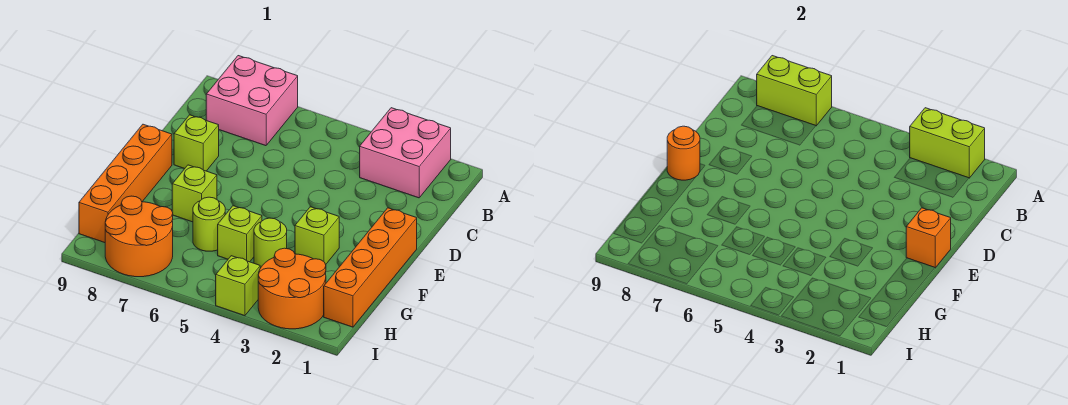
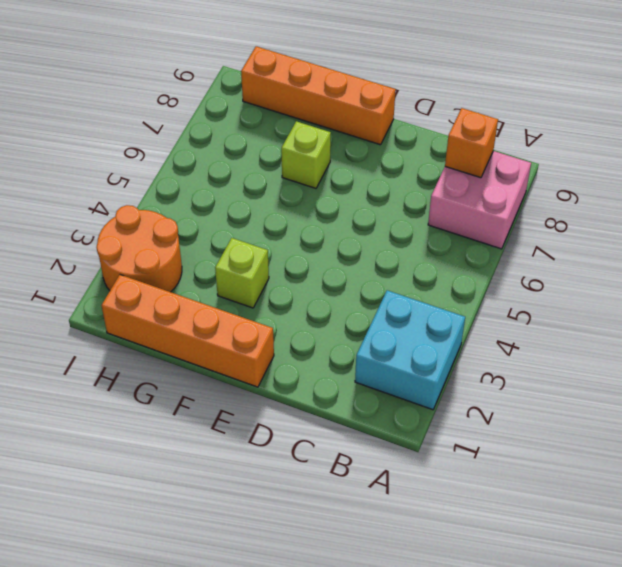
cyan brick A2:B3 level 1 -> pink brick A2:B3 level 1
orange brick B8 level 2 -> orange brick E1 level 2
none -> lime brick D8 level 1
none -> lime round brick G4 level 1
none -> lime brick G5 level 1

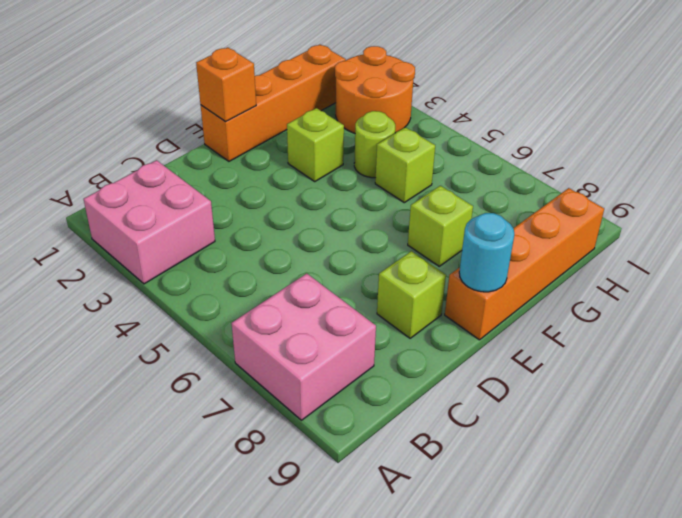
cyan round brick E9 level 2 -> orange round brick E9 level 2
none -> lime round brick G6 level 1
none -> orange round brick H7:I8 level 1
none -> lime brick I4 level 1

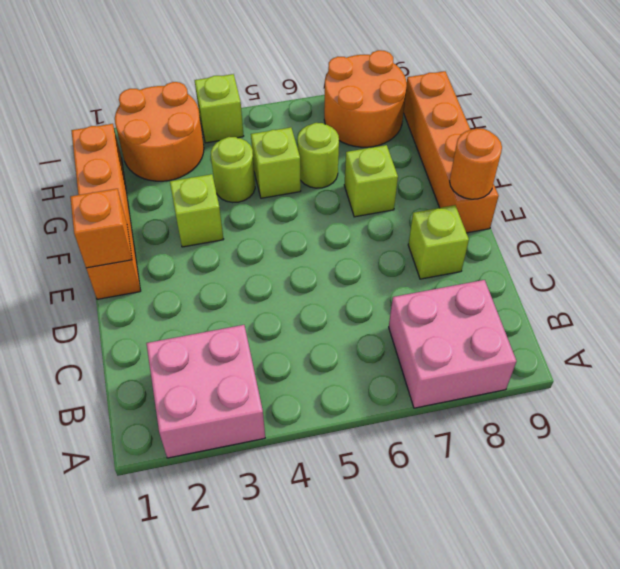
none -> lime brick A2:A3 level 2
none -> lime brick A7:A8 level 2

